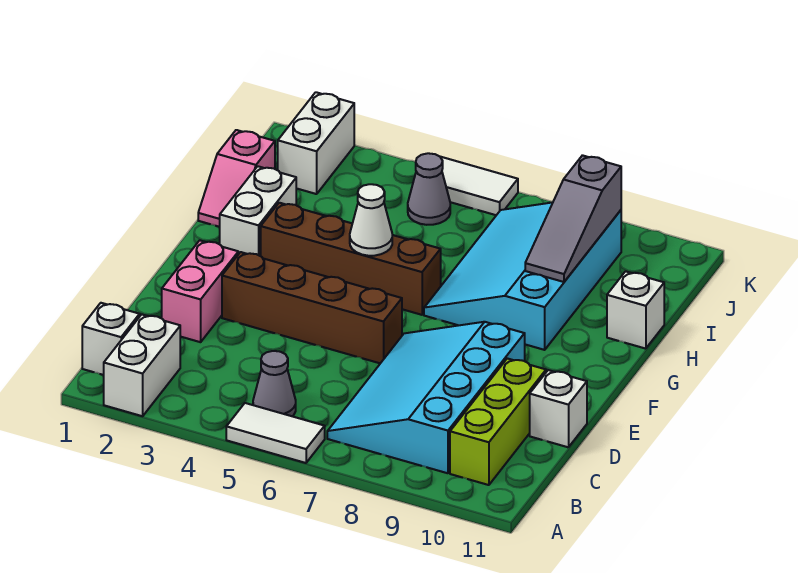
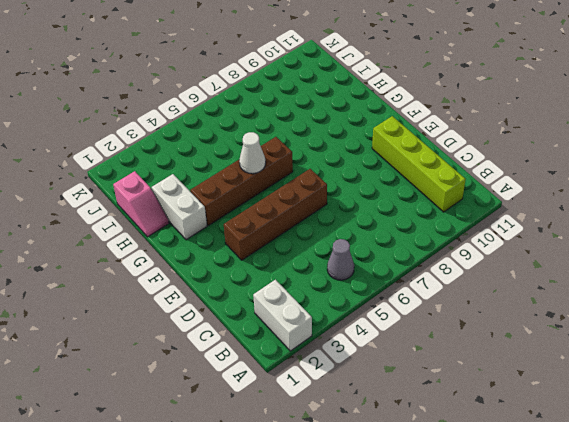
lime brick B10:E10 level 1 -> lime brick B10:D10 level 1
none -> white tile A5:A6 level 1
none -> white brick B1 level 1
none -> cyan slope B7:E9 level 1 top 9

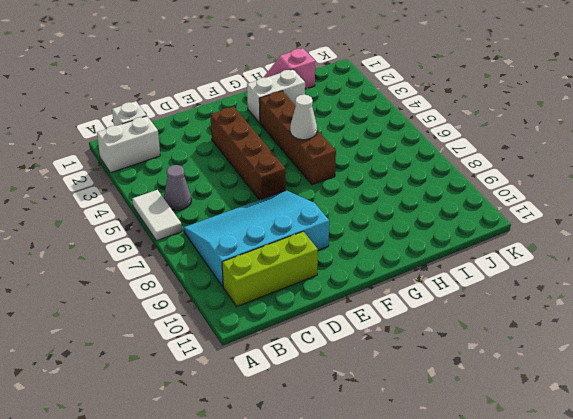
none -> pink brick D2:E2 level 1
none -> white brick D11 level 1
none -> cyan slope G7:J9 level 1 top 9

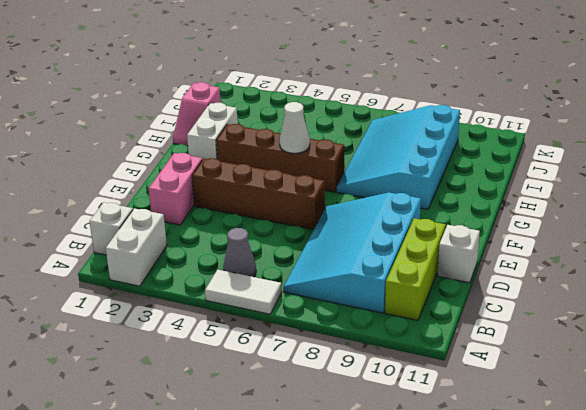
none -> white brick H11 level 1
none -> white brick J2:K2 level 1
none -> grey cone J5 level 1

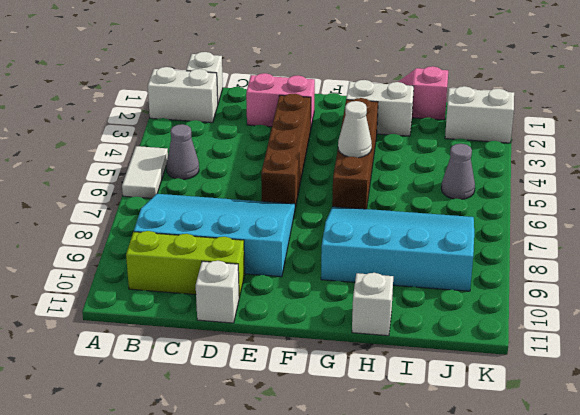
none -> white tile K5:K6 level 1
none -> grey slope H9:J9 level 2 top J

